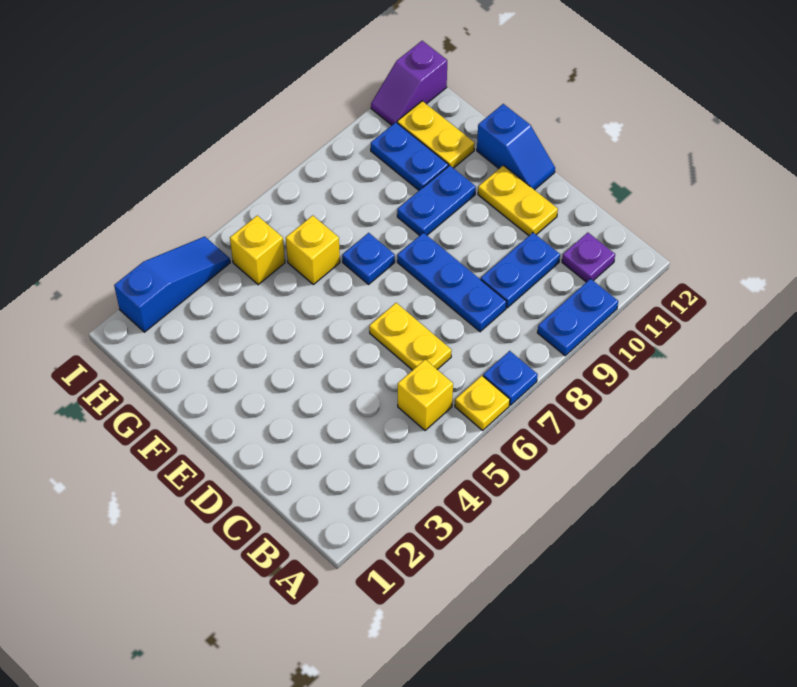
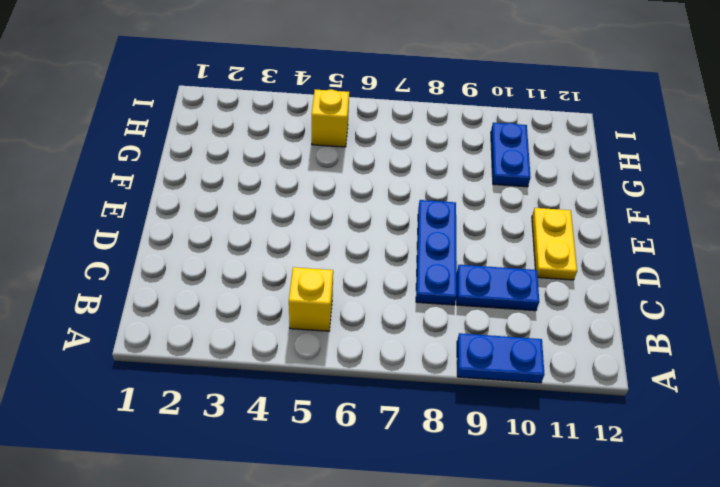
none -> yellow plate A6 level 1
none -> blue plate A7 level 1
none -> purple plate B11 level 1

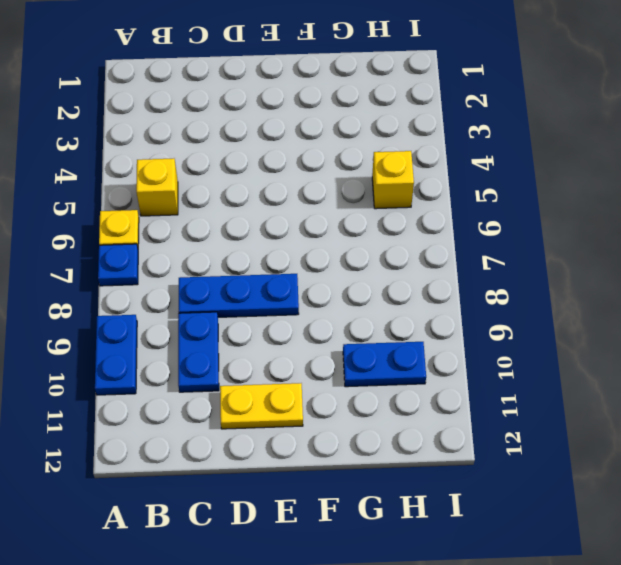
none -> purple plate B11 level 1
none -> yellow plate C6:D6 level 1
none -> blue slope E12:F12 level 1 top F

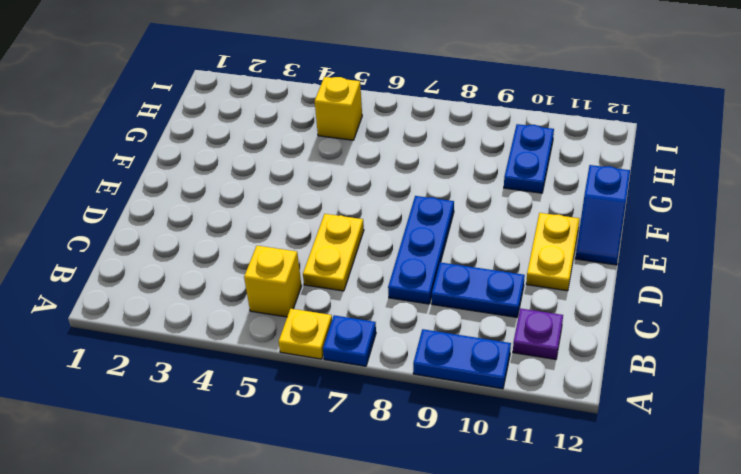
none -> blue plate F7 level 1
none -> blue plate F9:F10 level 1
none -> yellow brick G6 level 1

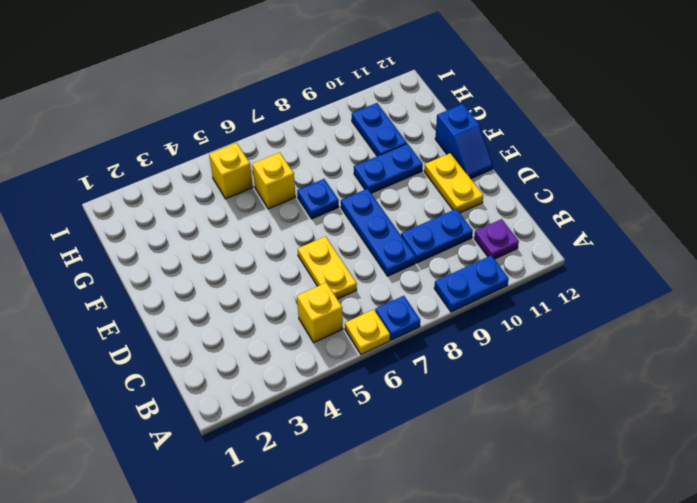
none -> yellow plate G11:H11 level 1
none -> blue slope I2:I4 level 1 top 2
none -> purple slope I11:I12 level 1 top 12

